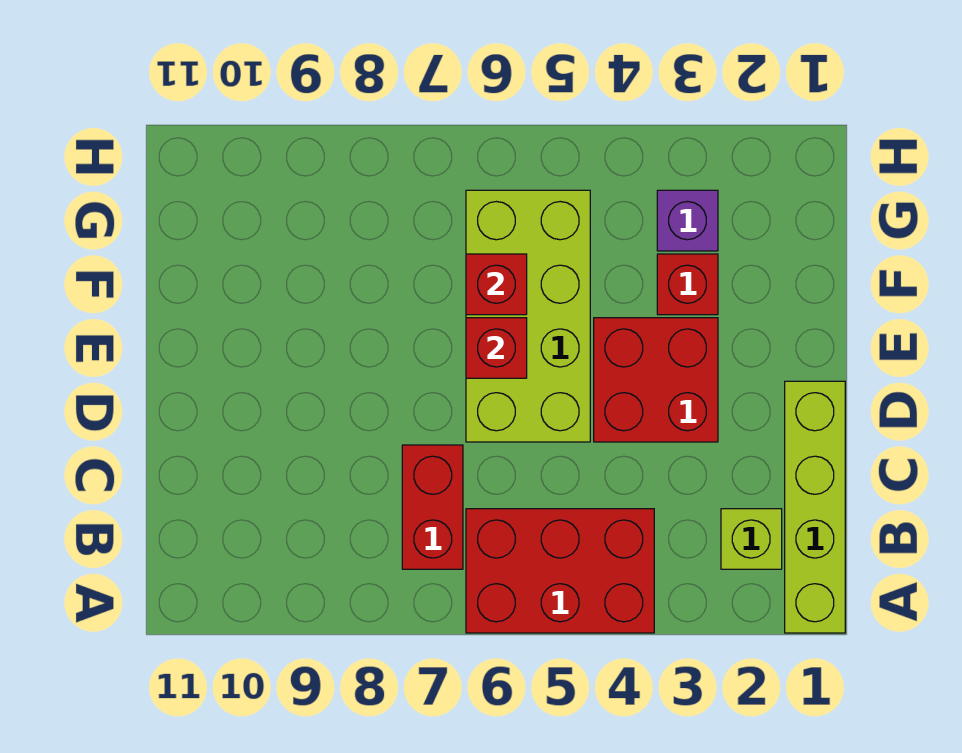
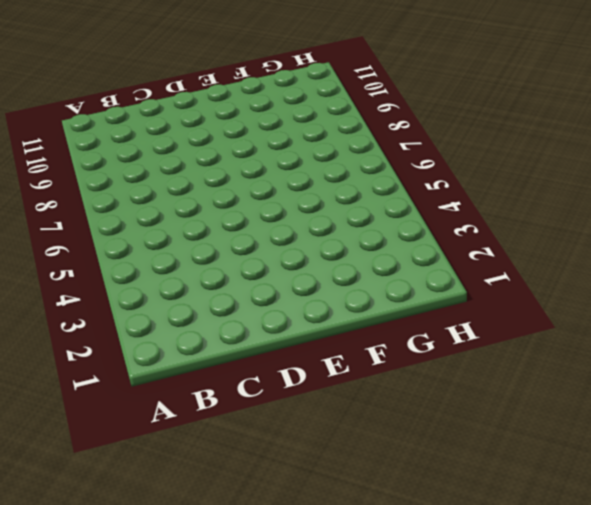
none -> lime brick A1:D1 level 1
none -> red brick A4:B6 level 1

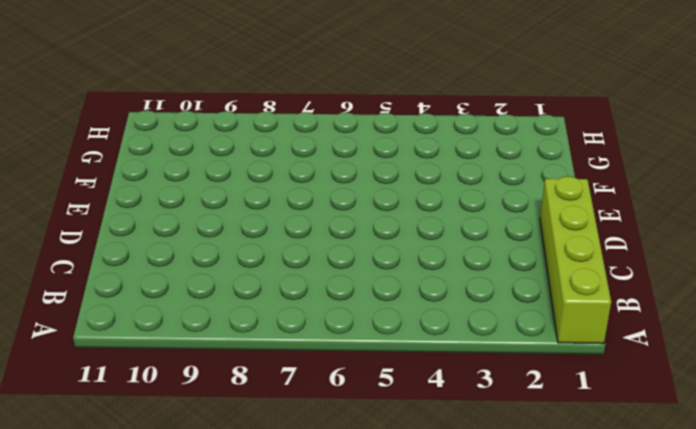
none -> red brick A4:B6 level 1
none -> lime brick B2 level 1

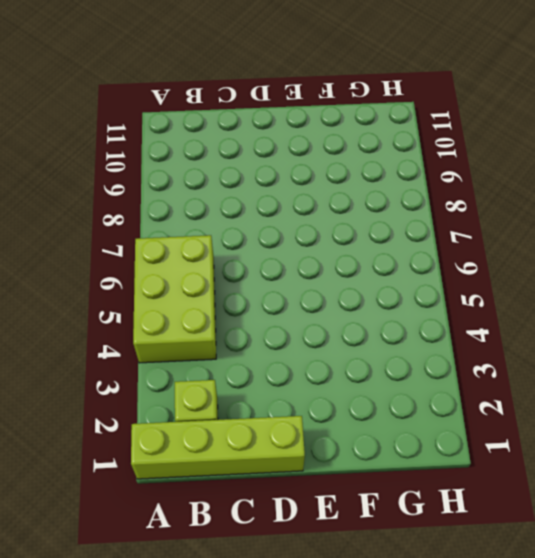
lime brick A4:B6 level 1 -> red brick A4:B6 level 1
none -> red brick B7:C7 level 1
none -> red brick D3:E4 level 1

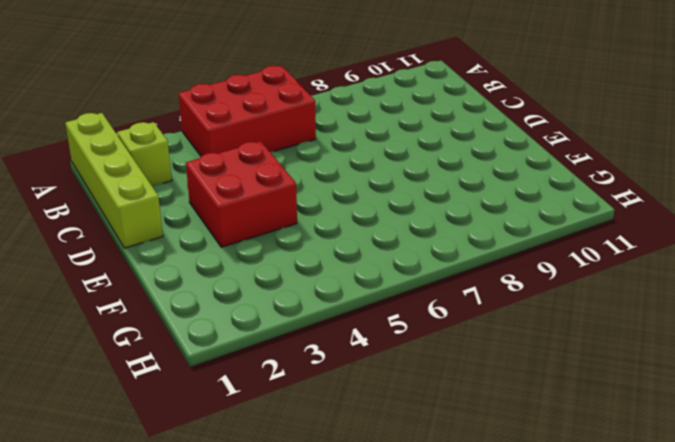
none -> red brick B7:C7 level 1
none -> lime brick D5:G6 level 1

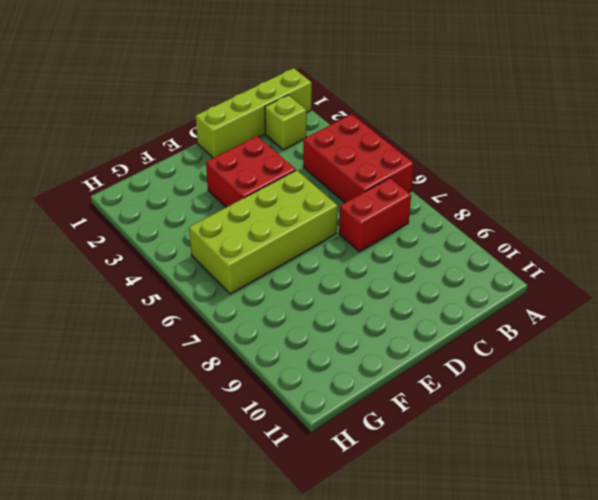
none -> red brick F3 level 1
none -> purple brick G3 level 1

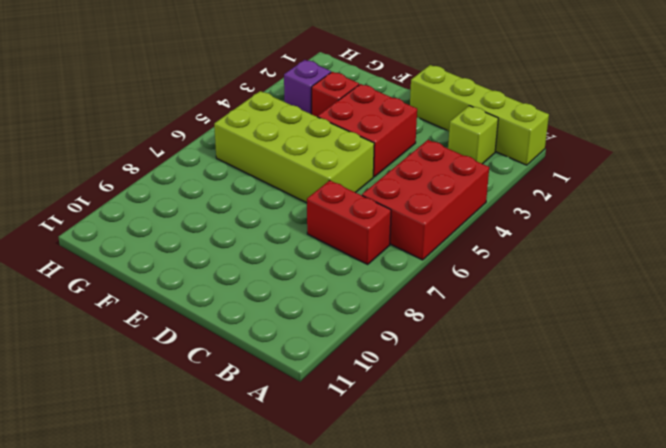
none -> red brick E6 level 2
none -> red brick F6 level 2

